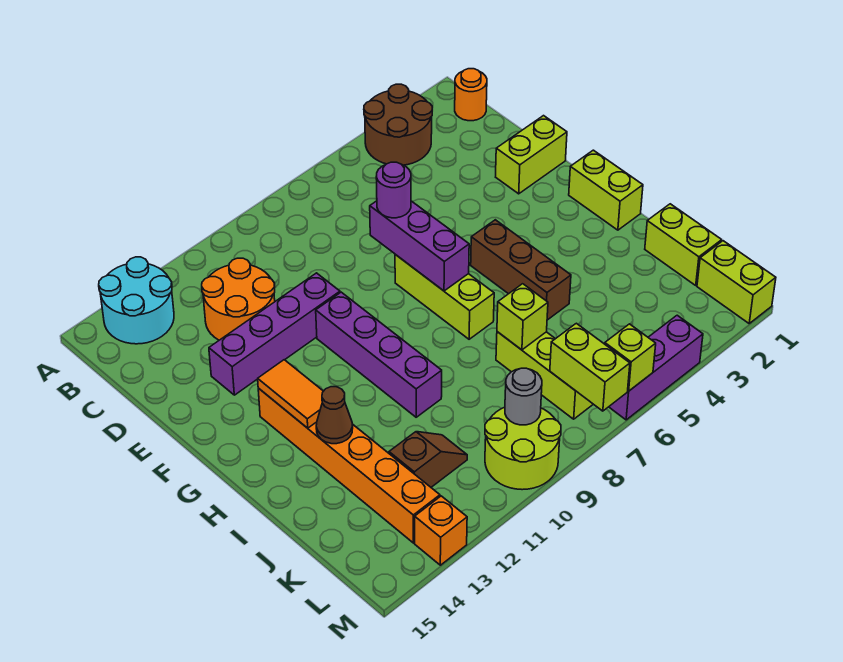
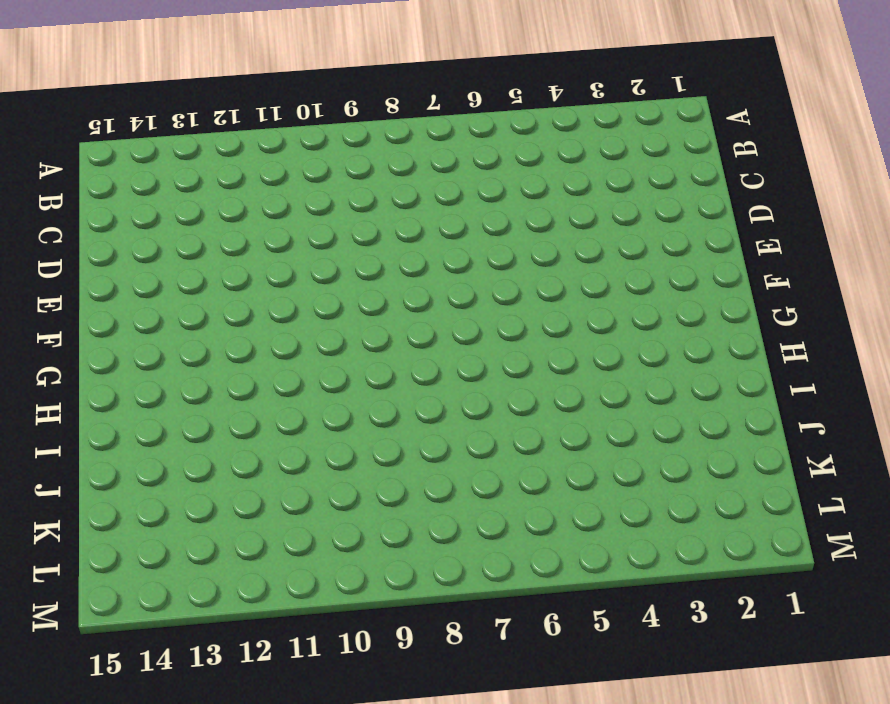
none -> brown round brick A3:B4 level 1
none -> cyan round brick A13:B14 level 1
none -> orange round brick B1 level 1

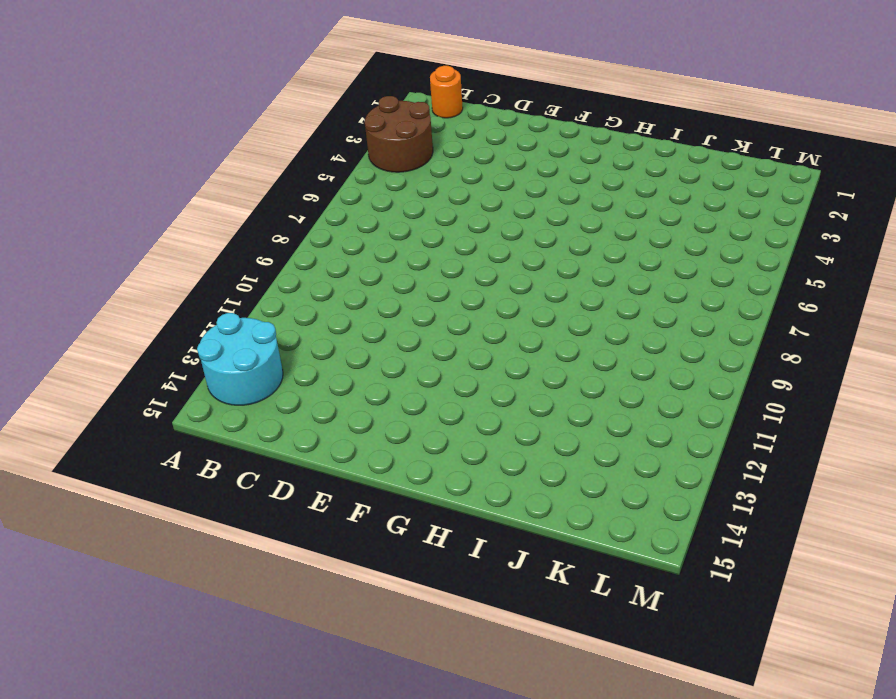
none -> orange round brick C11:D12 level 1
none -> lime brick E1:E2 level 1
none -> purple brick E10:E13 level 1

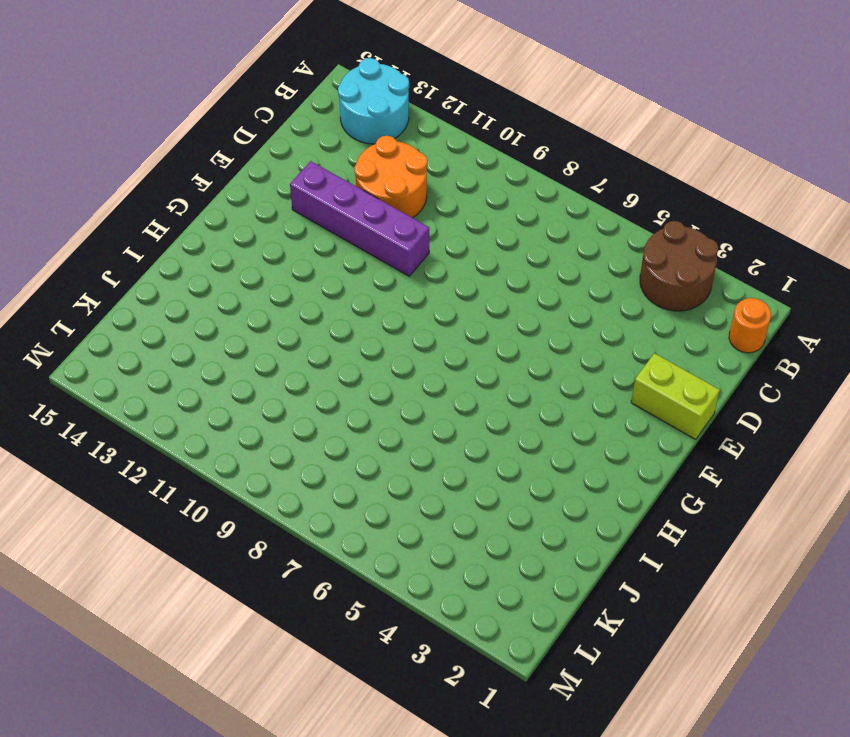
none -> lime brick F7:H7 level 1
none -> purple brick F10:I10 level 1
none -> lime brick G1:H1 level 1

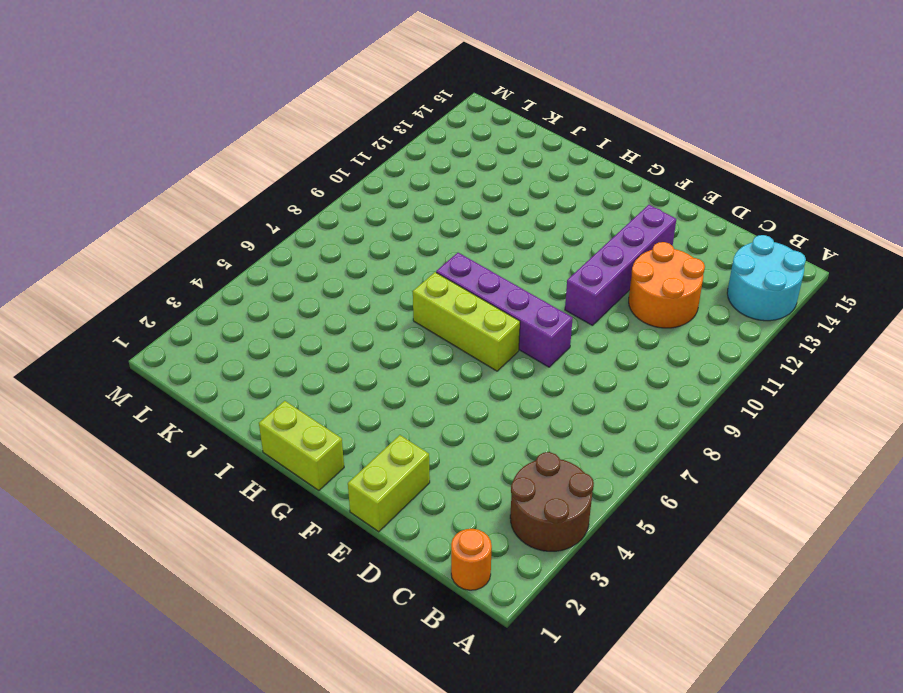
purple brick E8:H8 level 1 -> purple brick F10:I10 level 1
none -> brown brick G5:I5 level 1
none -> orange brick G13:L13 level 1
none -> lime brick J1:K1 level 1

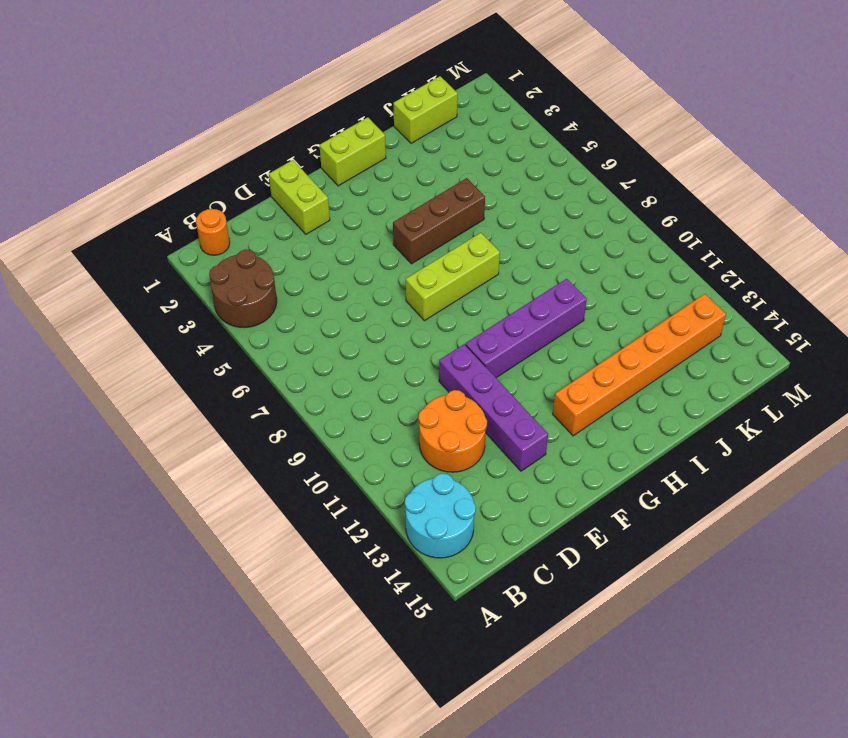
none -> lime brick J7:L7 level 1
none -> brown slope K11:K12 level 1 top 12
none -> lime brick L1:M1 level 1

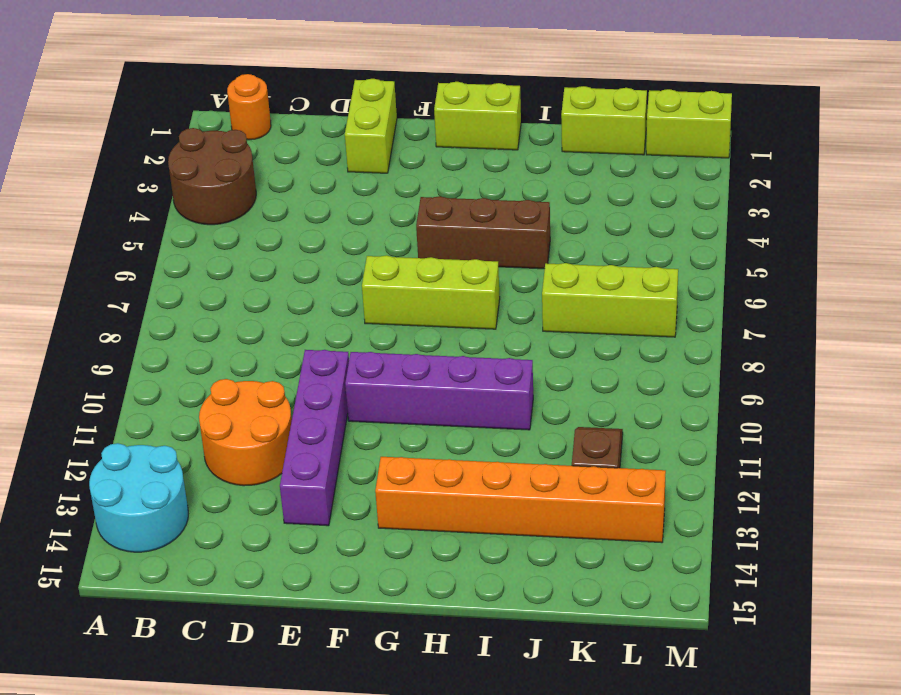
none -> lime round brick L9:M10 level 1
none -> purple brick M4:M6 level 1
none -> orange brick M13 level 1

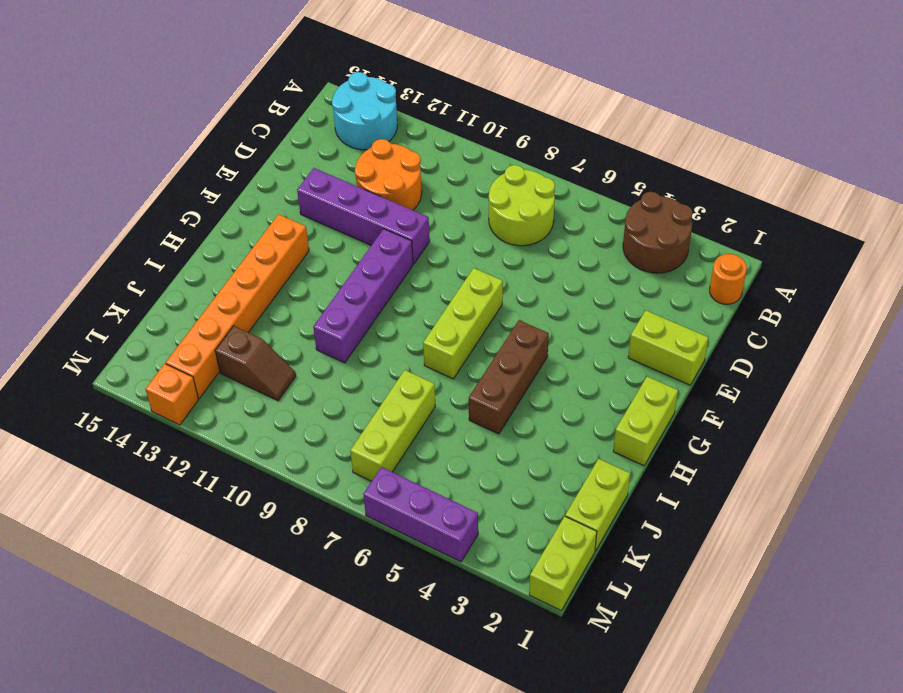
lime round brick B7:C8 level 1 -> lime round brick L9:M10 level 1
none -> purple brick E7:G7 level 2
none -> orange tile G13:H13 level 2
none -> brown cone I13 level 2

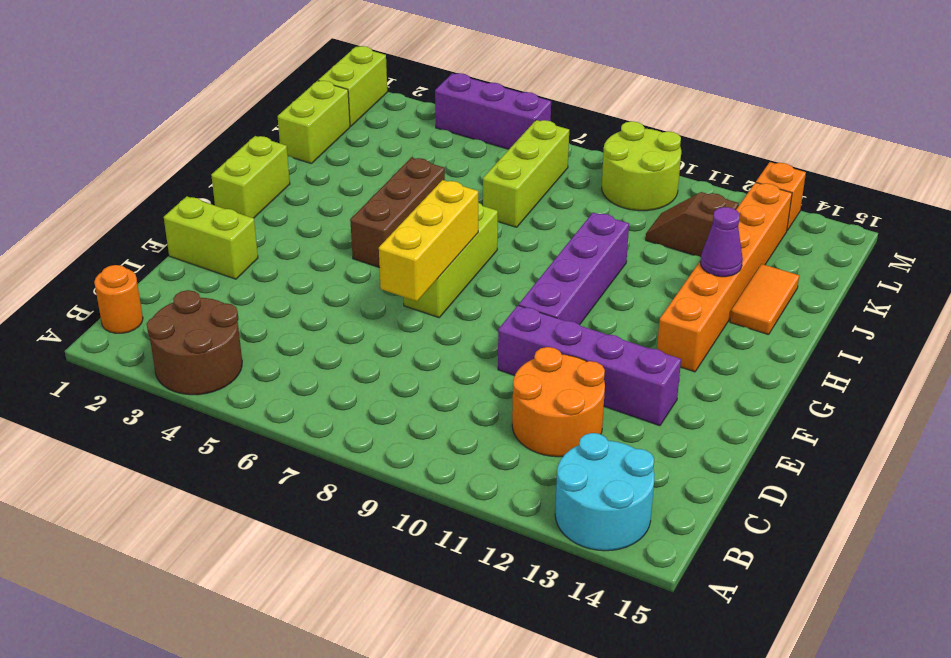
yellow brick E7:G7 level 2 -> purple brick E7:G7 level 2
purple cone I13 level 2 -> brown cone I13 level 2
orange tile I14:J14 level 1 -> orange tile G13:H13 level 2
none -> lime brick J7 level 2
none -> lime brick L7:M7 level 2
none -> grey round brick L9 level 2

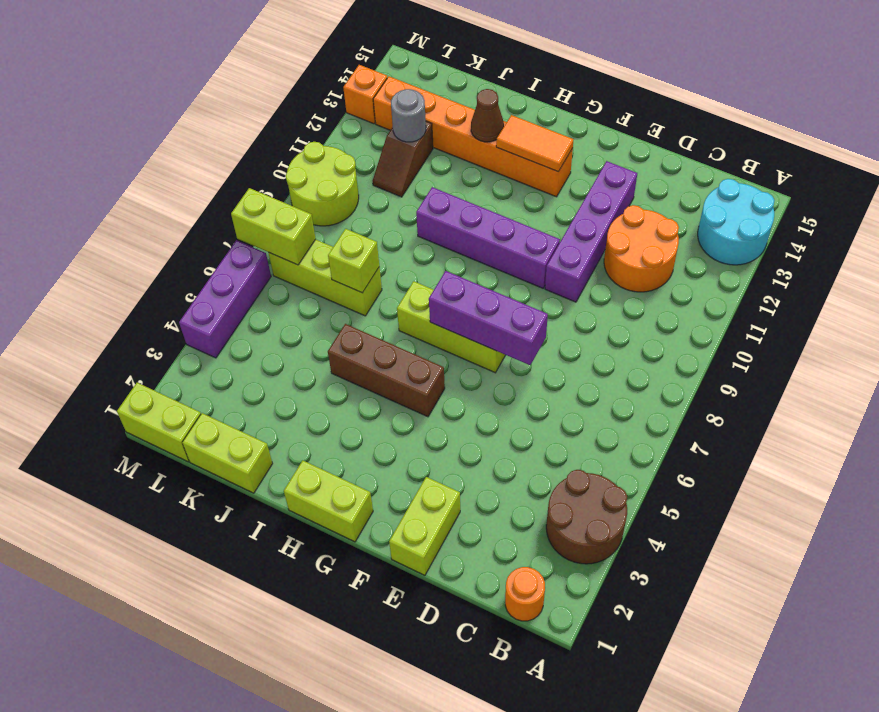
grey round brick K12 level 2 -> grey round brick L9 level 2
none -> lime brick M6 level 2
none -> purple round brick E7 level 3

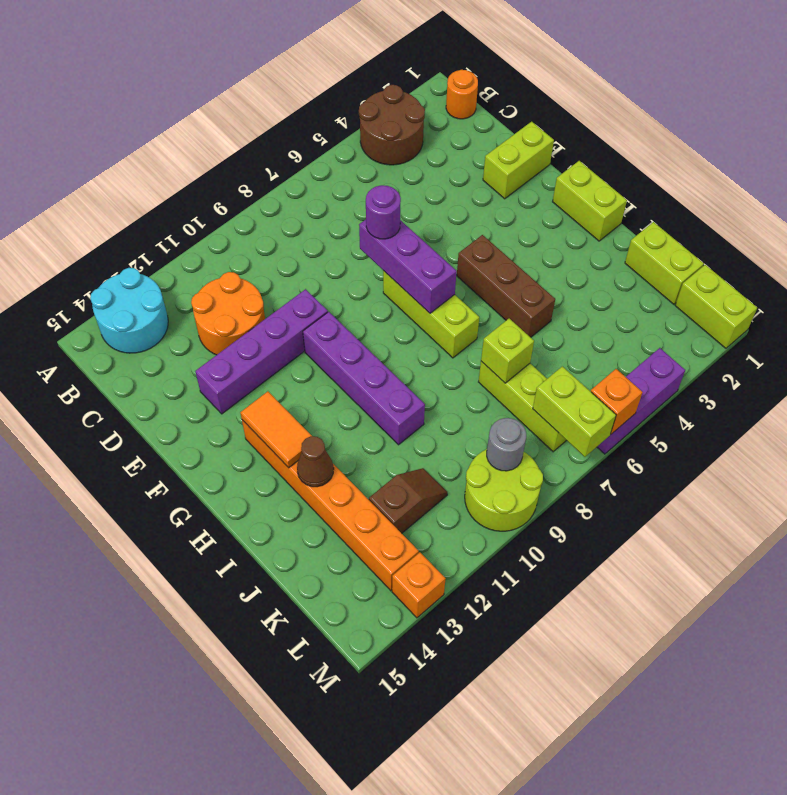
orange brick M6 level 2 -> lime brick M6 level 2

